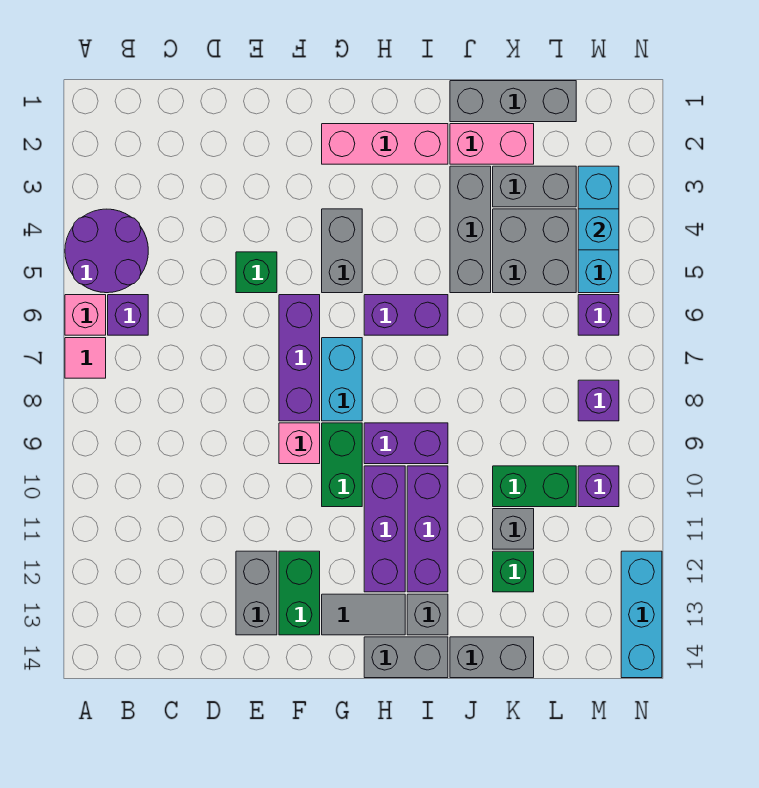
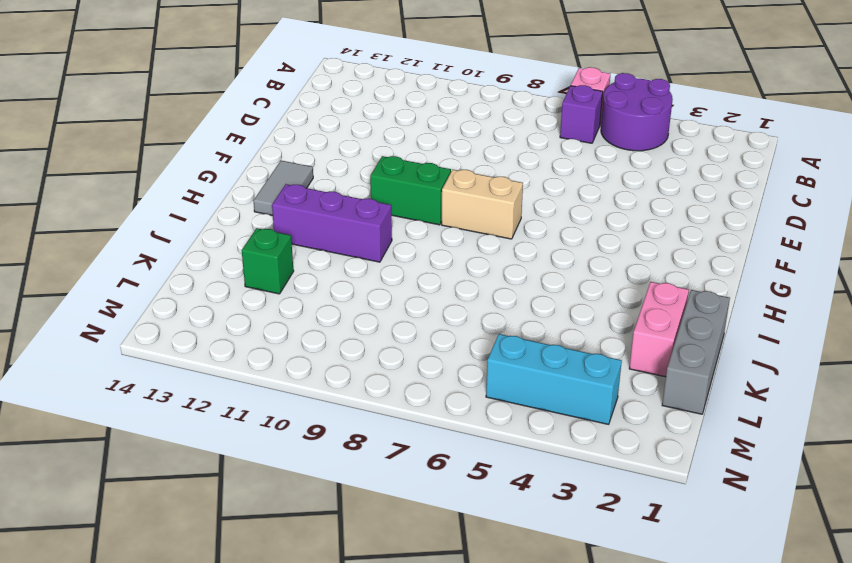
tan brick G7:G8 level 1 -> cyan brick G7:G8 level 1
none -> pink tile A7 level 1
none -> green brick E5 level 1
none -> grey brick E12:E13 level 1
none -> purple brick F6:F8 level 1

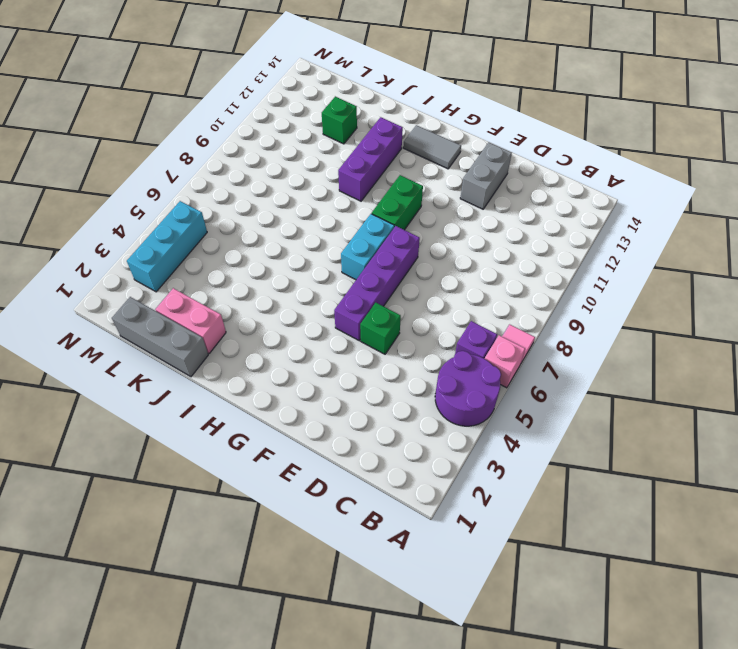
purple brick F5:F8 level 1 -> purple brick F6:F8 level 1
none -> pink brick F9 level 1
none -> green brick F12:F13 level 1
none -> pink brick G2:I2 level 1
none -> grey brick G4:G5 level 1

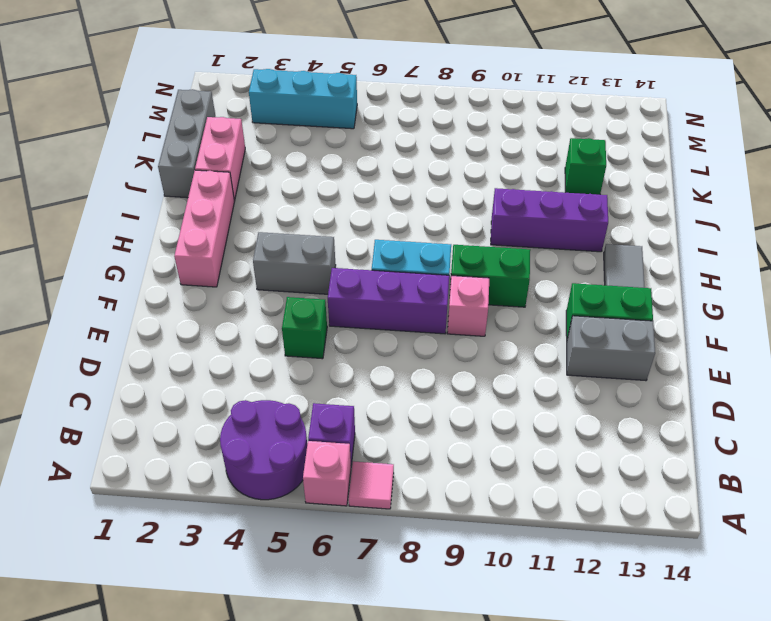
none -> purple brick H6:I6 level 1
none -> purple brick H9:I9 level 1
none -> purple brick H10:H12 level 1
none -> grey brick H14:I14 level 1

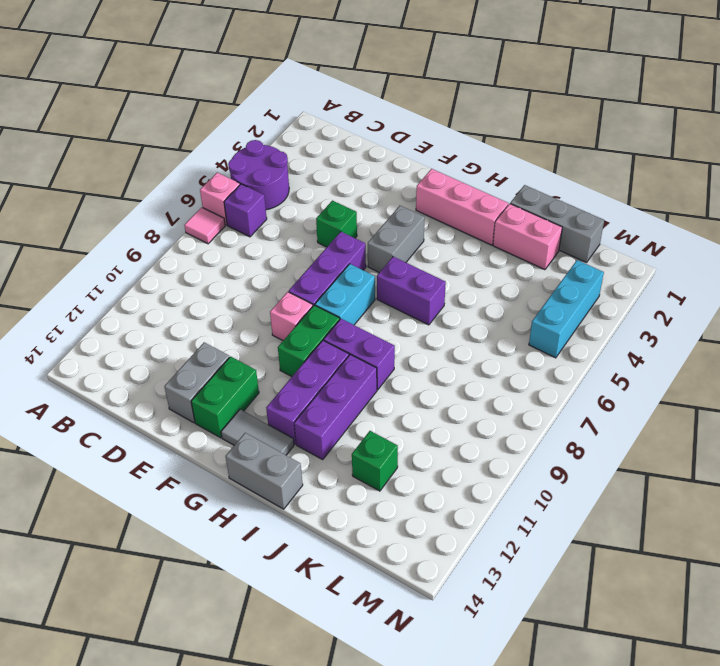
none -> grey brick I13 level 1
none -> grey brick J3:J5 level 1
none -> grey brick J14:K14 level 1
none -> grey brick K3:L3 level 1

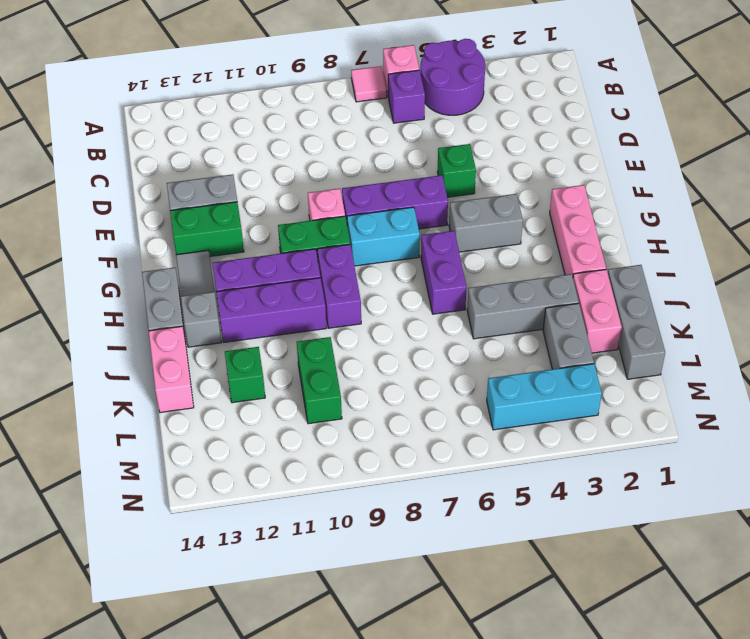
pink brick J14:K14 level 1 -> grey brick J14:K14 level 1
none -> grey brick K4:L5 level 1
none -> grey brick K11 level 1
none -> purple brick M6 level 1
none -> purple brick M8 level 1

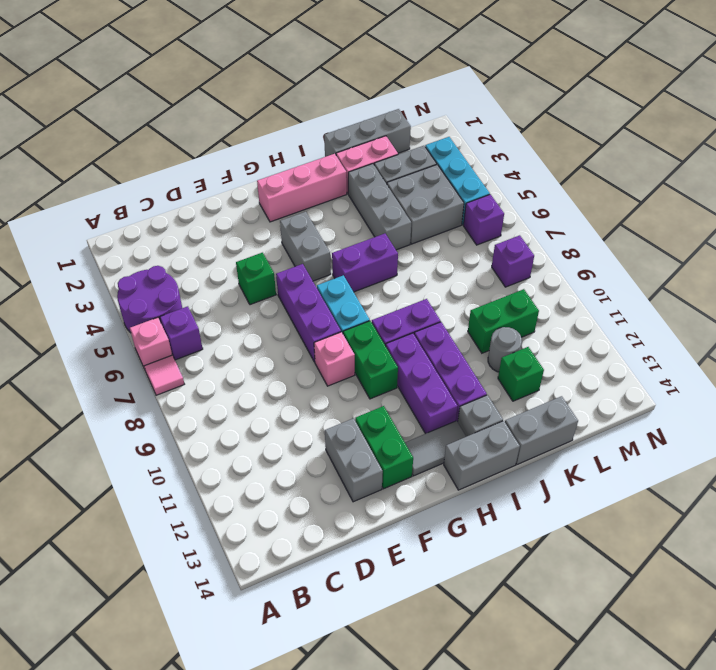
grey round brick K11 level 1 -> grey brick K11 level 1
none -> purple brick M10 level 1
none -> cyan brick N12:N14 level 1
none -> cyan brick M4 level 2

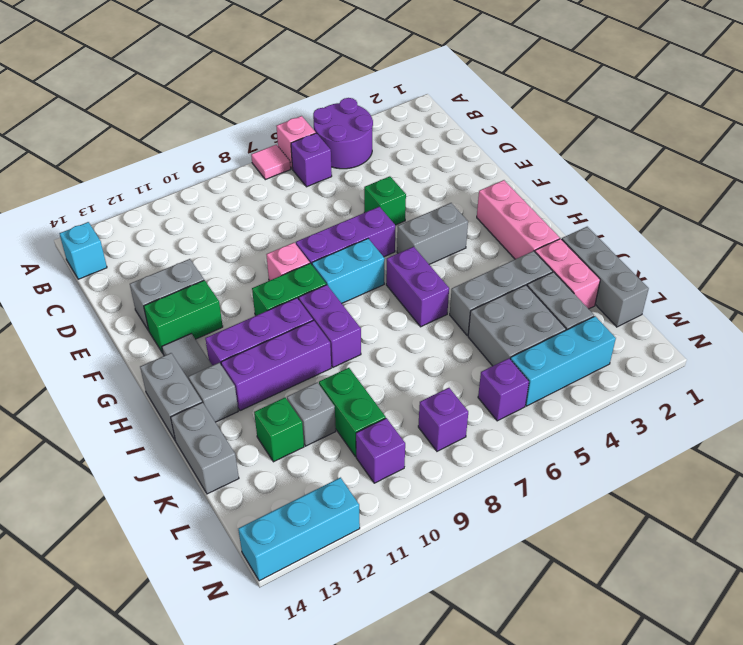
cyan brick B14 level 1 -> cyan brick M4 level 2

